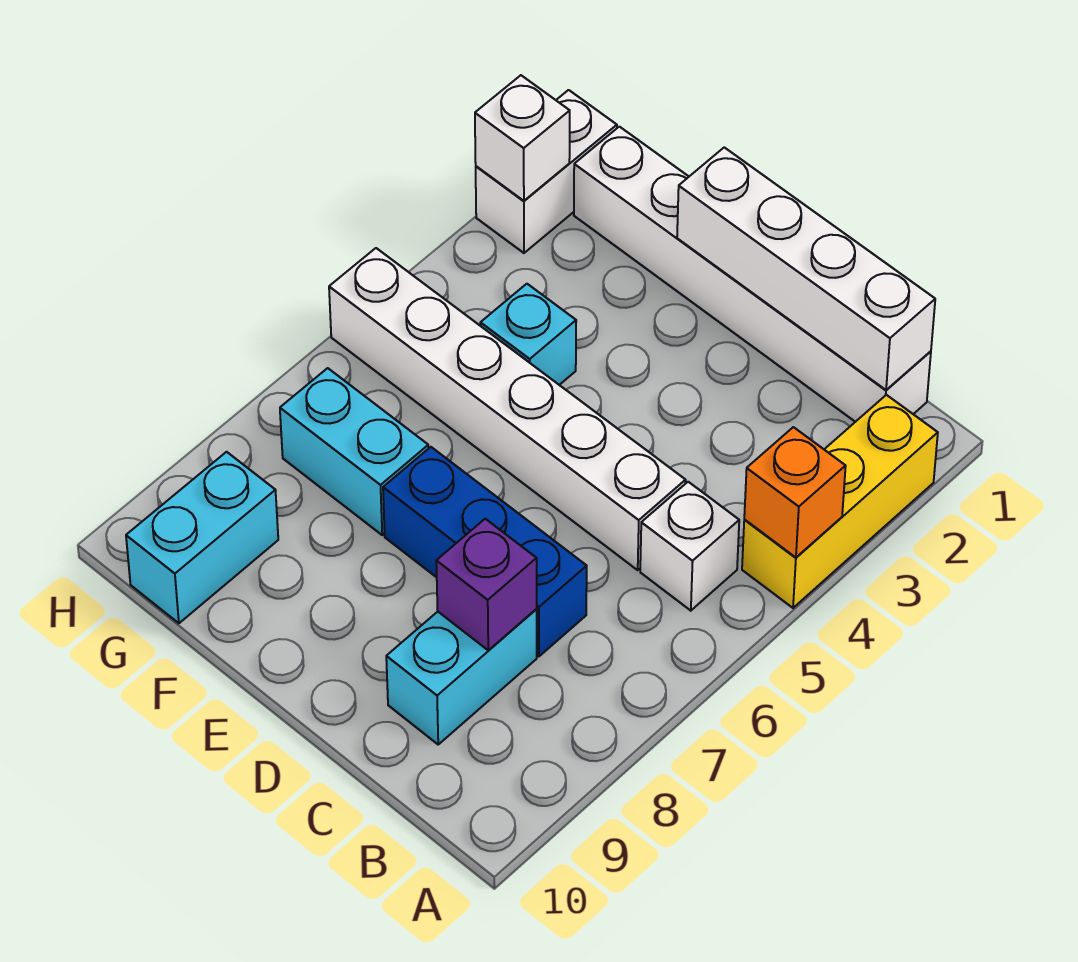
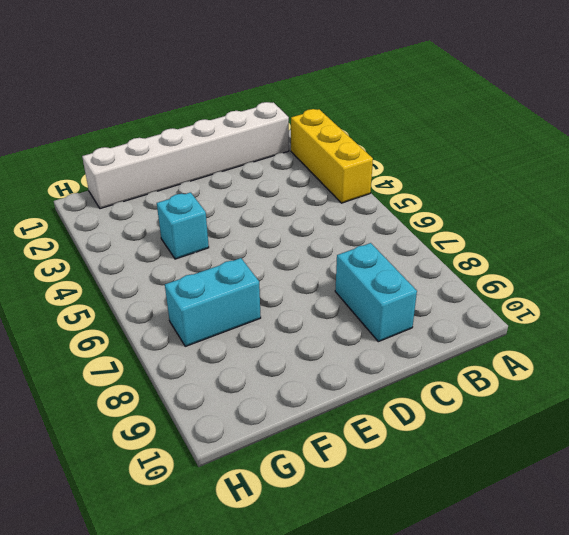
none -> white brick B5 level 1
none -> white brick C5:H5 level 1
none -> blue brick C7:E7 level 1

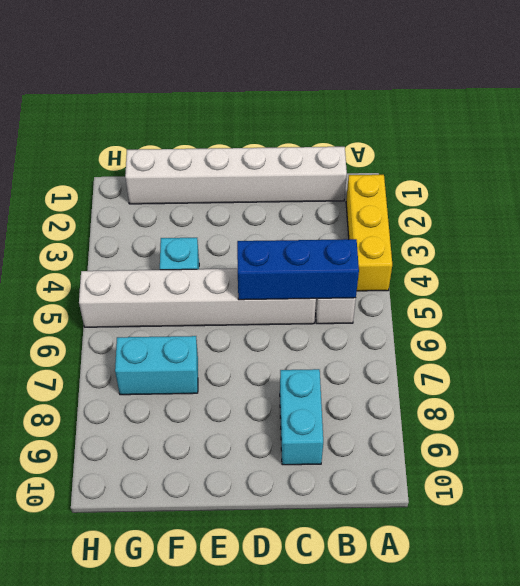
blue brick B5:D5 level 2 -> blue brick C7:E7 level 1
none -> cyan brick G9:G10 level 1
none -> white brick H1:H2 level 1
none -> orange brick A4 level 2

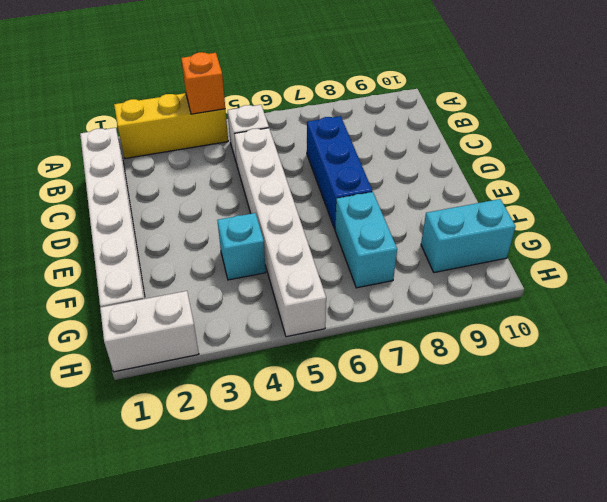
none -> cyan brick C8:C9 level 1
none -> white brick B1:E1 level 2
none -> purple brick C8 level 2

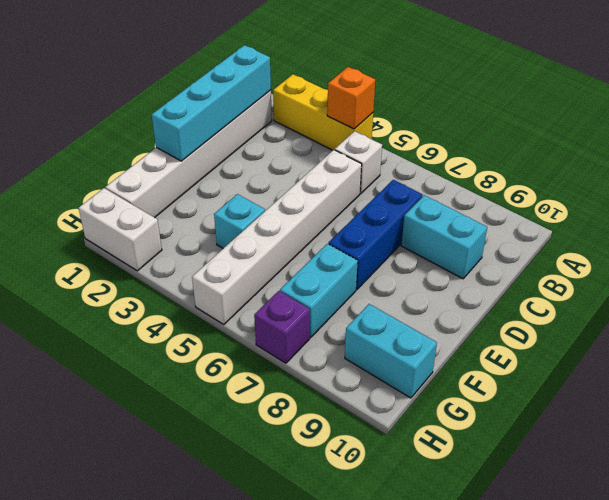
cyan brick B1:E1 level 2 -> white brick B1:E1 level 2
purple brick H7 level 1 -> purple brick C8 level 2
none -> white brick H2 level 2

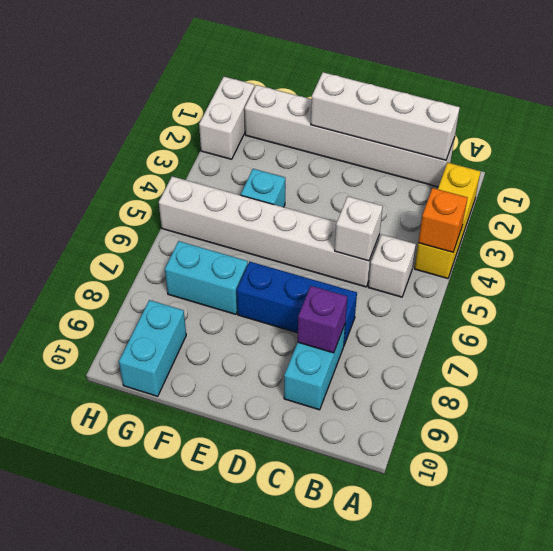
white brick C5 level 2 -> white brick H2 level 2

